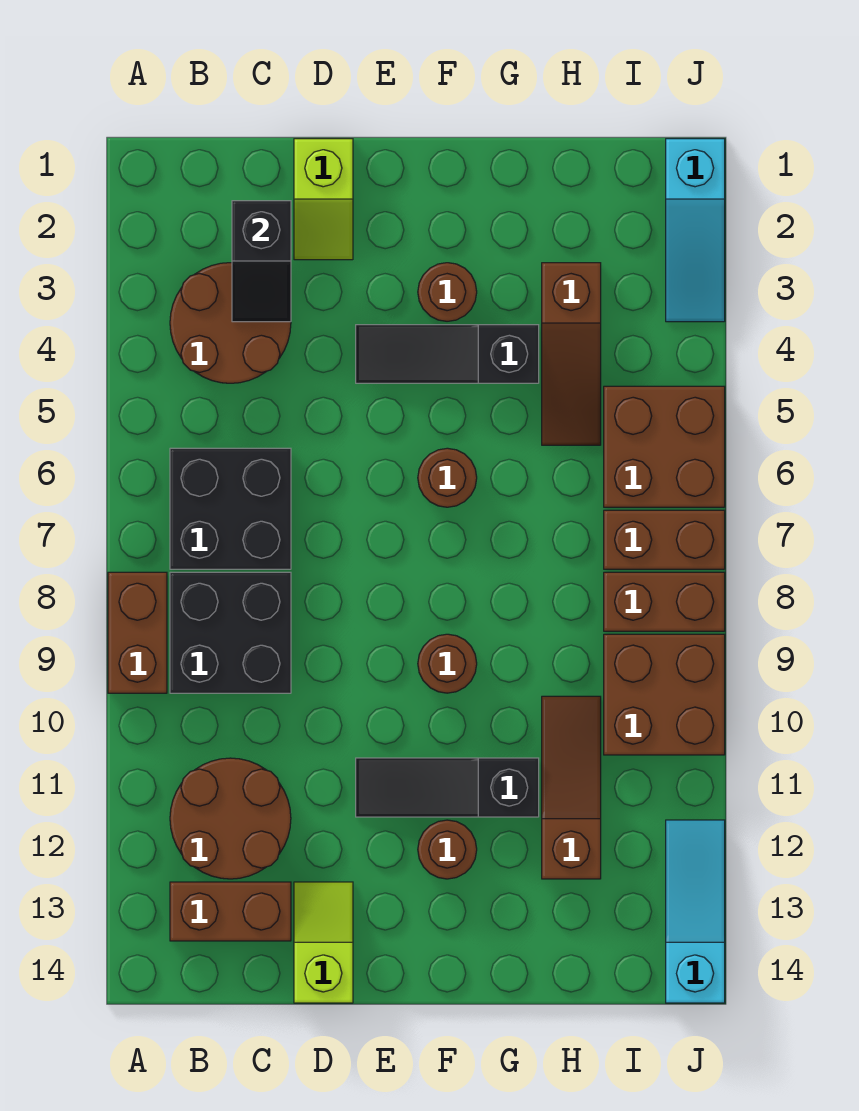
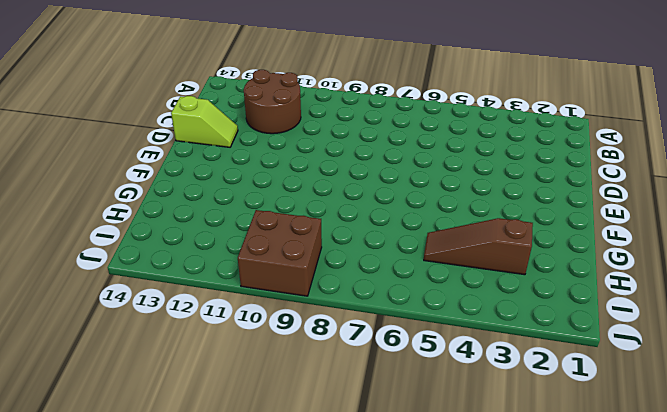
none -> brown brick A8:A9 level 1
none -> brown round brick B3:C4 level 1
none -> black brick B6:C7 level 1

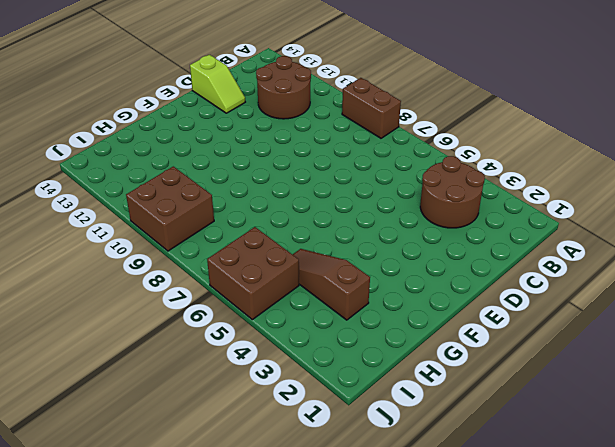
none -> black brick B6:C7 level 1
none -> black brick B8:C9 level 1
none -> brown brick B13:C13 level 1

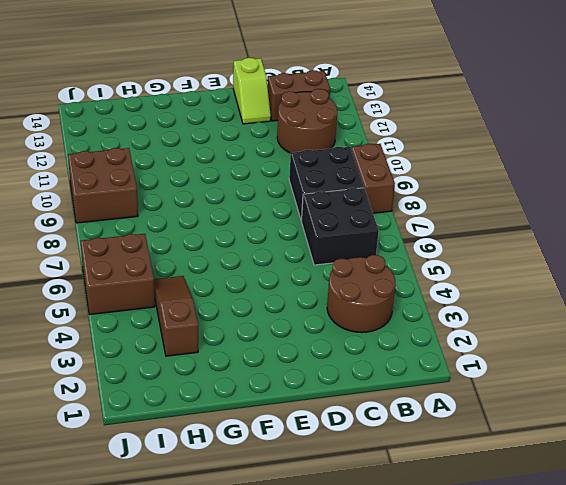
none -> lime slope D1:D2 level 1 top 1
none -> black slope E4:G4 level 1 top G
none -> black slope E11:G11 level 1 top G

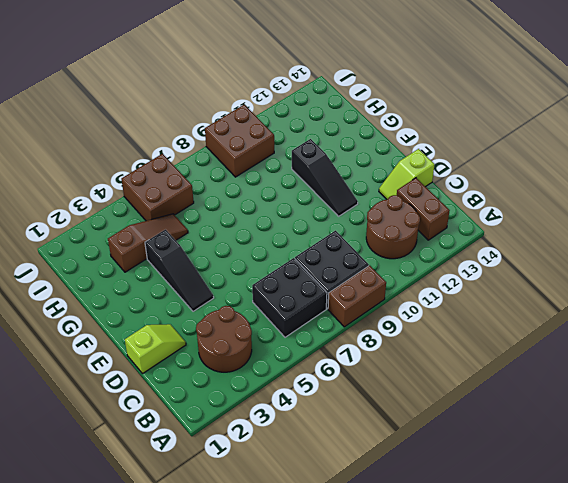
none -> brown round brick F3 level 1
none -> brown round brick F6 level 1
none -> brown round brick F9 level 1

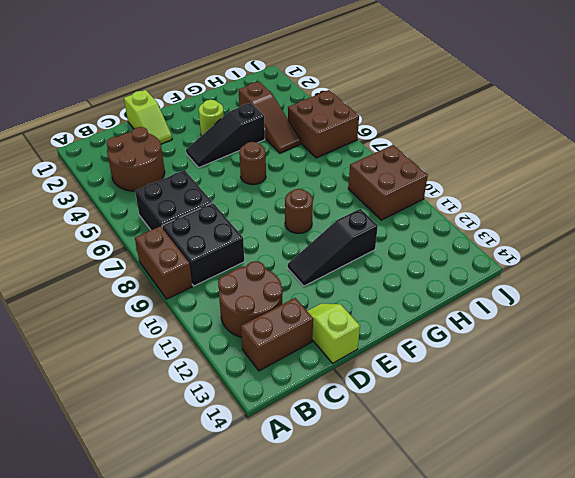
lime round brick F3 level 1 -> brown round brick F3 level 1
none -> brown round brick F12 level 1
none -> brown slope H10:H12 level 1 top 12
none -> brown brick I7:J7 level 1

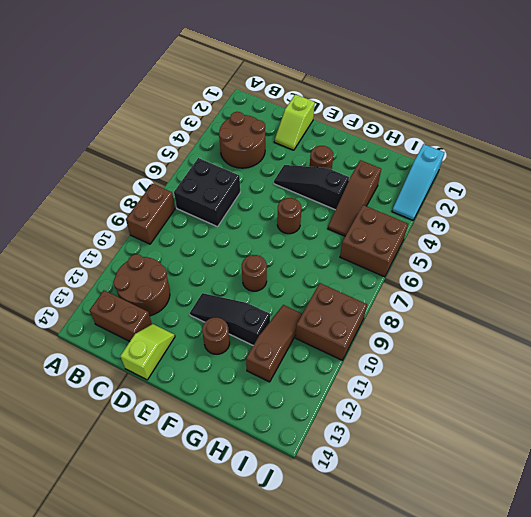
none -> black brick B8:C9 level 1
none -> brown brick I7:J7 level 1
none -> brown brick I8:J8 level 1

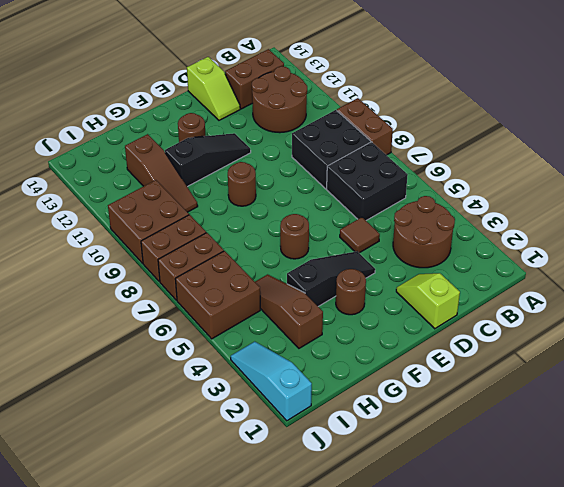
brown tile D5 level 1 -> none
none -> cyan slope J12:J14 level 1 top 14
none -> black slope C2:C3 level 2 top 2

